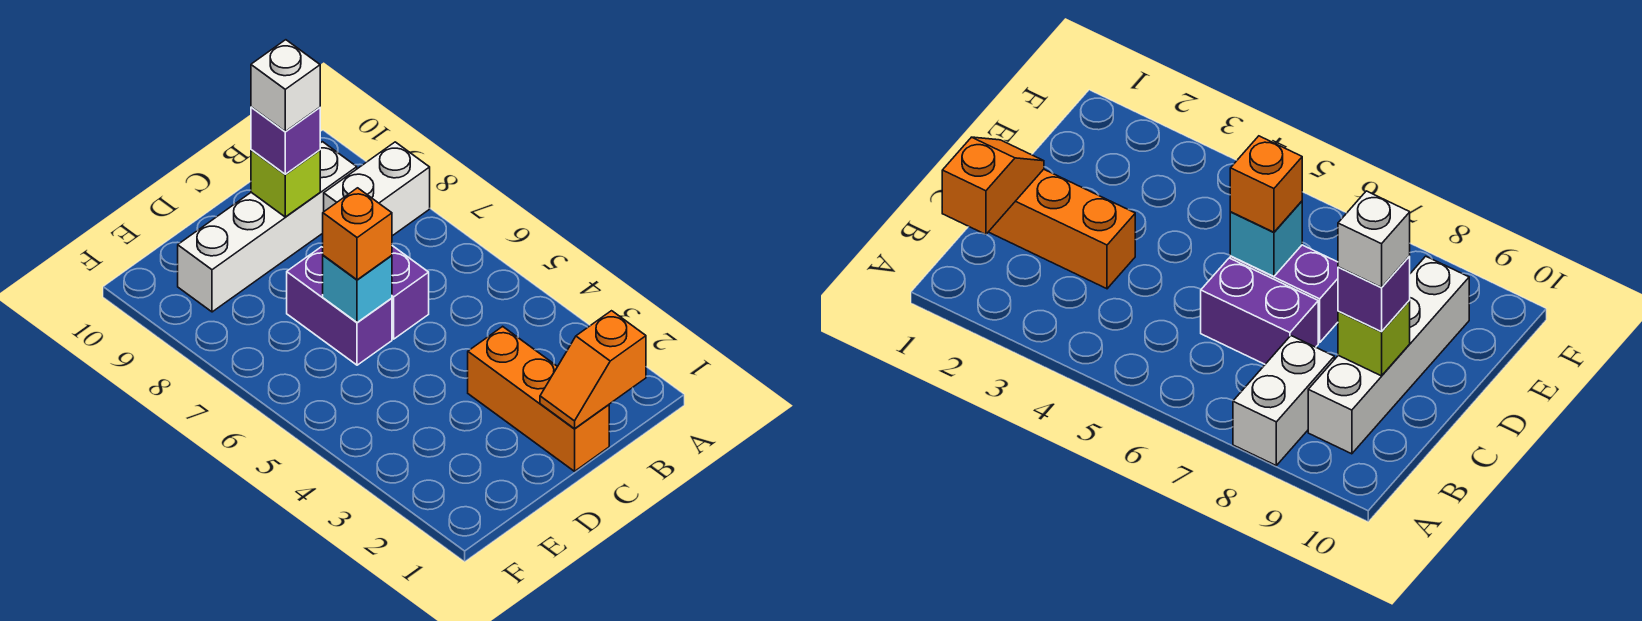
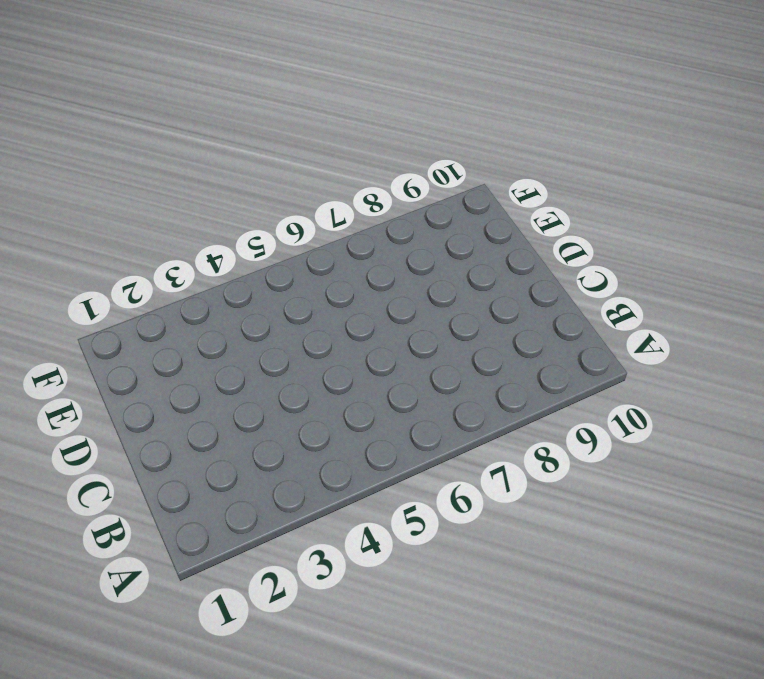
none -> white brick A8:B8 level 1
none -> white brick B9:E9 level 1

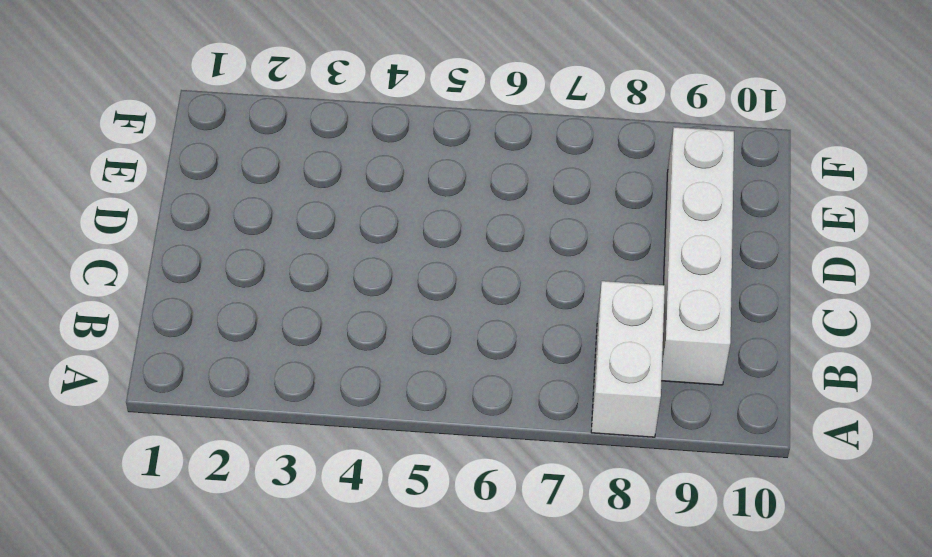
none -> orange brick C1:C3 level 1
none -> purple brick C6:C7 level 1

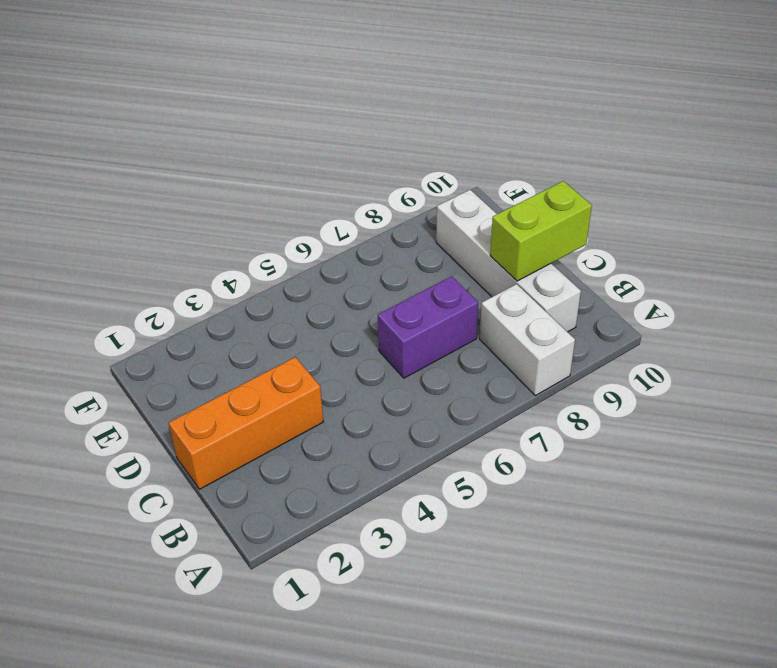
lime brick C9:C10 level 2 -> lime brick C9 level 2
none -> purple brick D6:D7 level 1
none -> orange slope B1:C1 level 2 top B

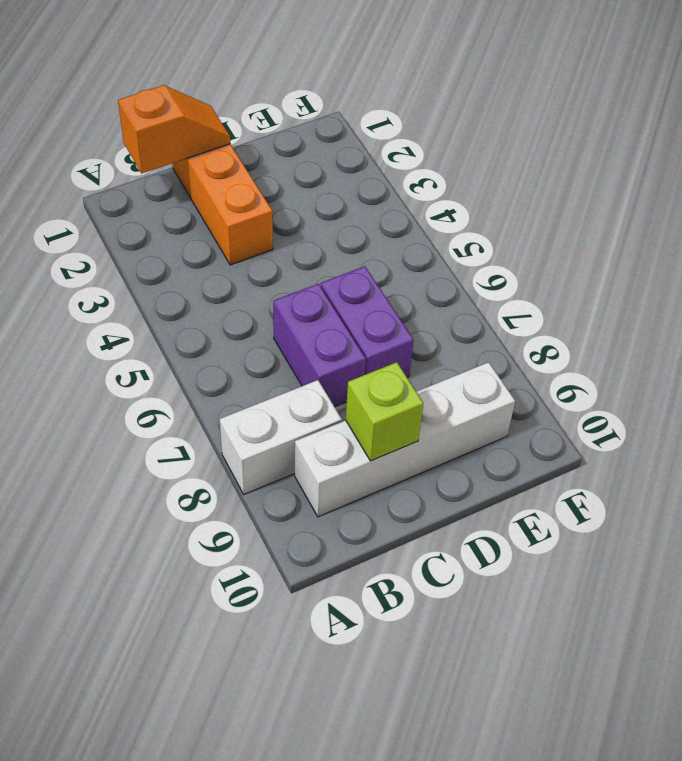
none -> cyan brick D6 level 2
none -> purple brick C9 level 3

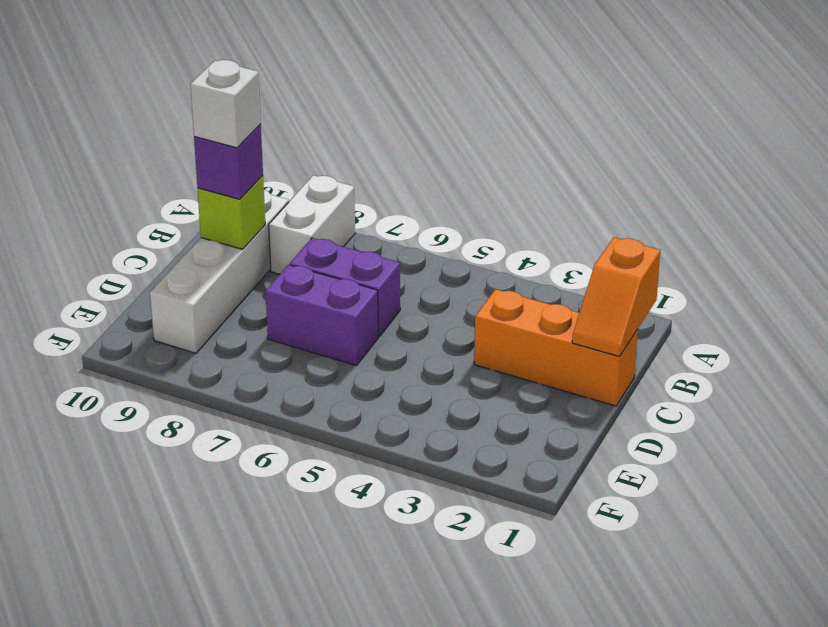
none -> cyan brick D6 level 2
none -> orange brick D6 level 3

